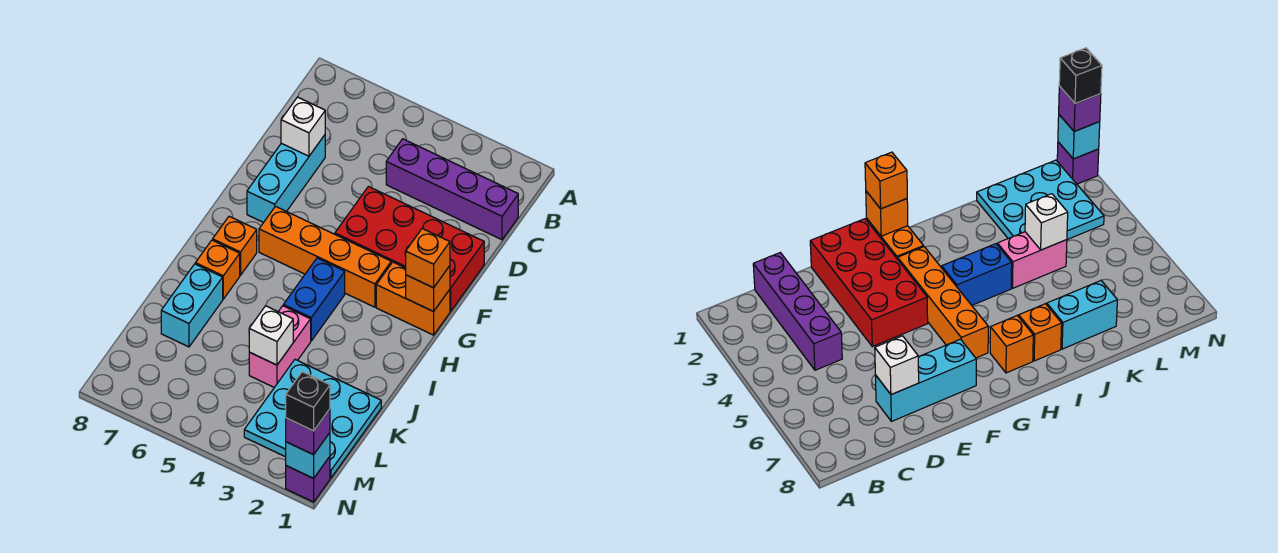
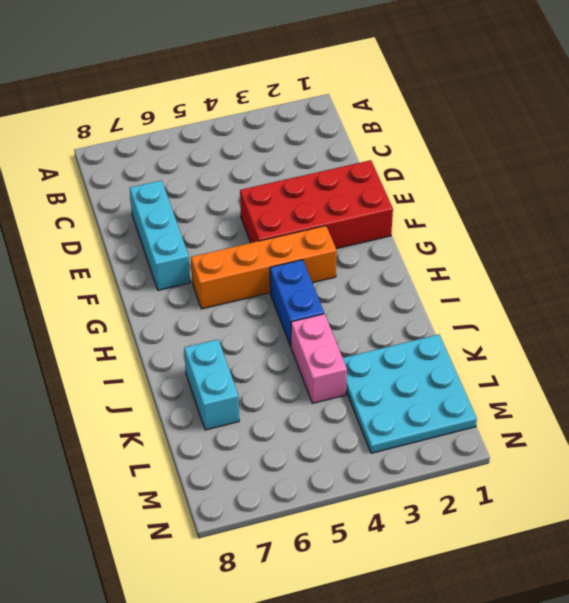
none -> purple brick C1:C4 level 1
none -> orange brick G1:G2 level 1
none -> orange brick H7 level 1

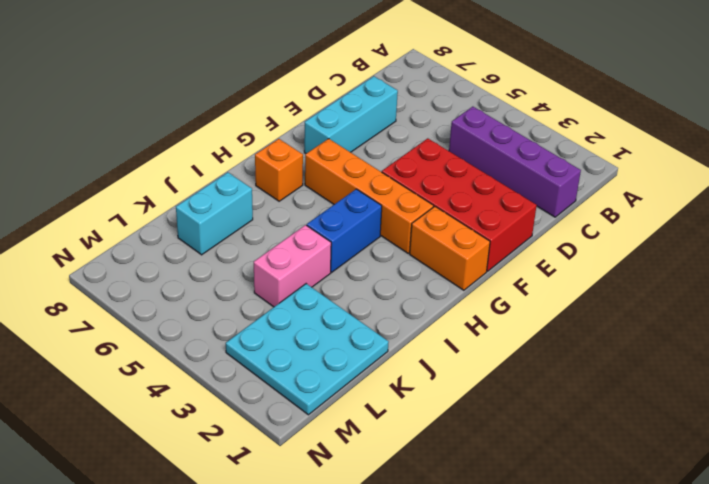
none -> orange brick I7 level 1
none -> purple brick N1 level 1
none -> white brick D7 level 2

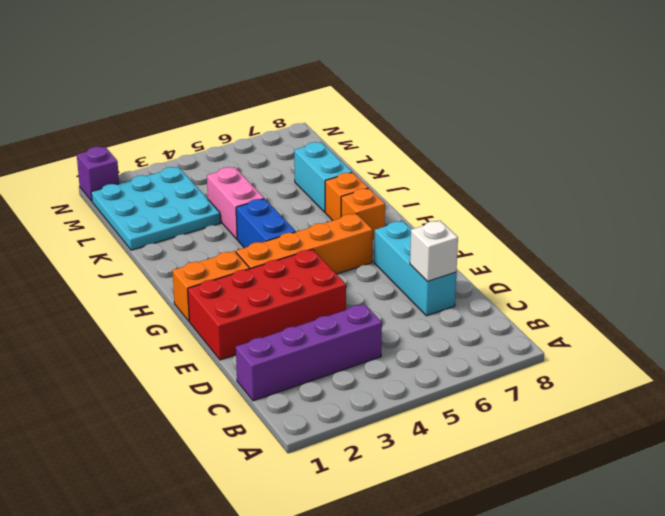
none -> orange brick G1 level 2
none -> white brick K4 level 2
none -> cyan brick N1 level 2

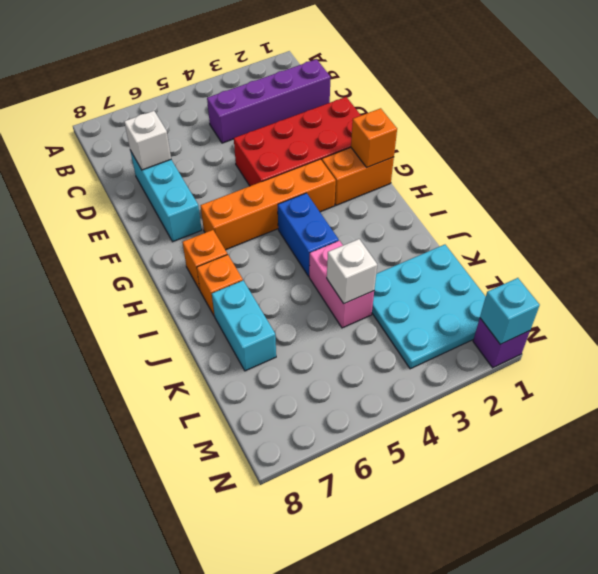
none -> orange brick G1 level 3
none -> purple brick N1 level 3
none -> black brick N1 level 4

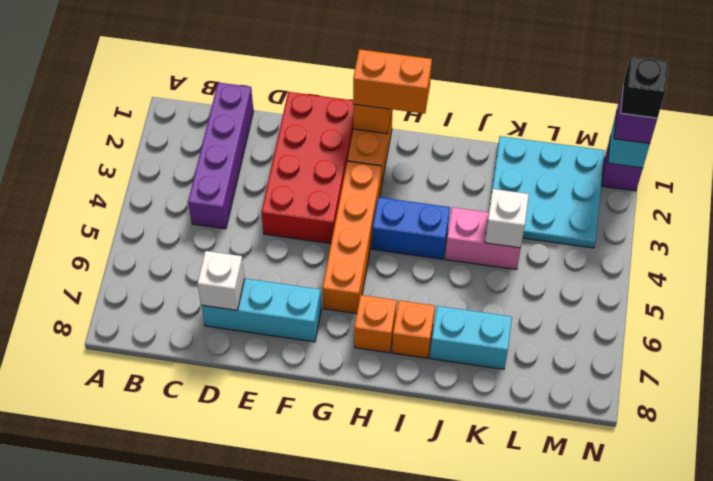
orange brick G1:H1 level 3 -> orange brick G1 level 3

